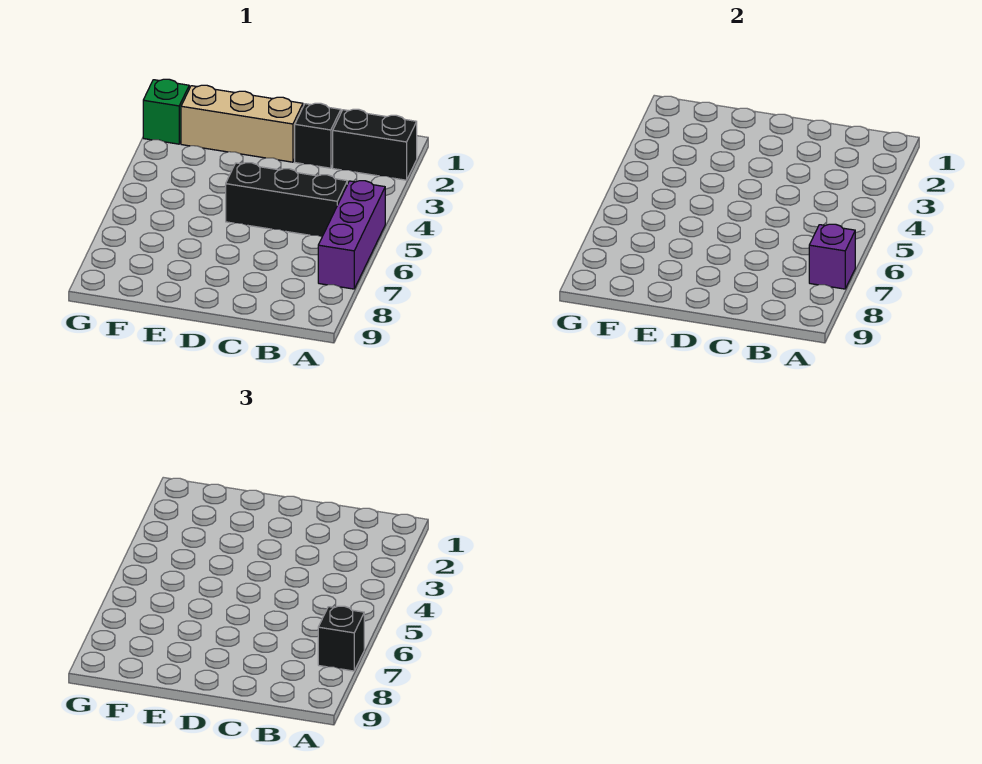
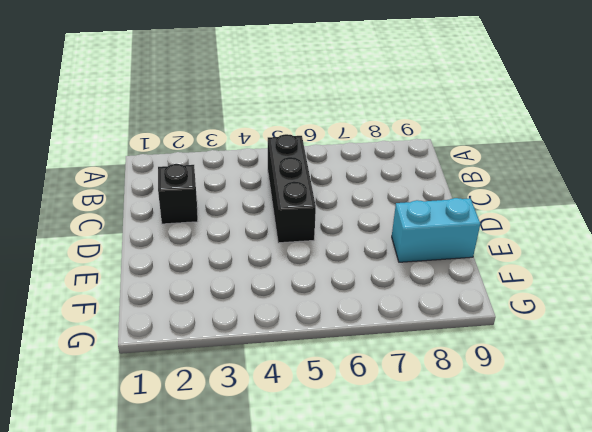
cyan brick E8:E9 level 1 -> none
none -> black brick A2:B2 level 1
none -> purple brick A5:A7 level 1

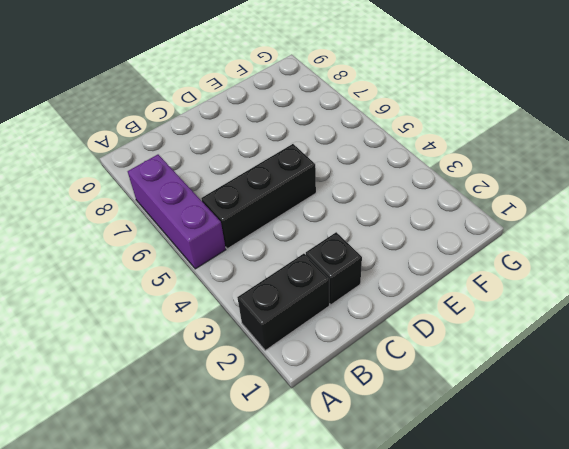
none -> tan brick D2:F2 level 1
none -> green brick G2 level 1

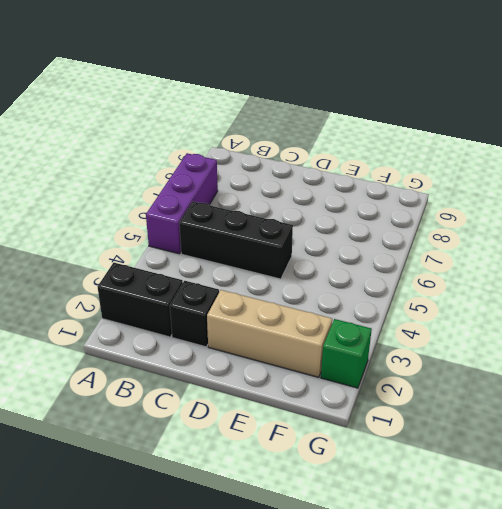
none -> purple brick A7 level 2
none -> black brick A7 level 3

